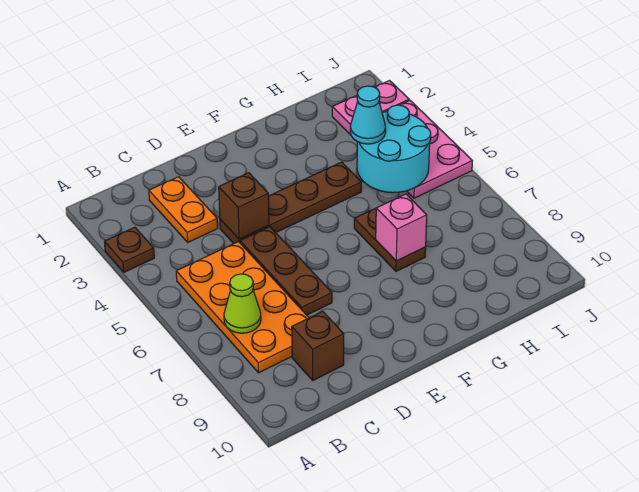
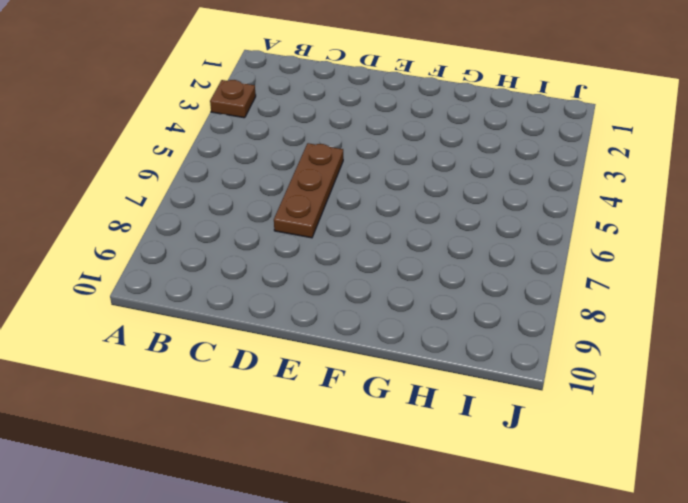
none -> orange plate B5:C8 level 1
none -> orange plate C2:C3 level 1
none -> brown brick C9 level 1

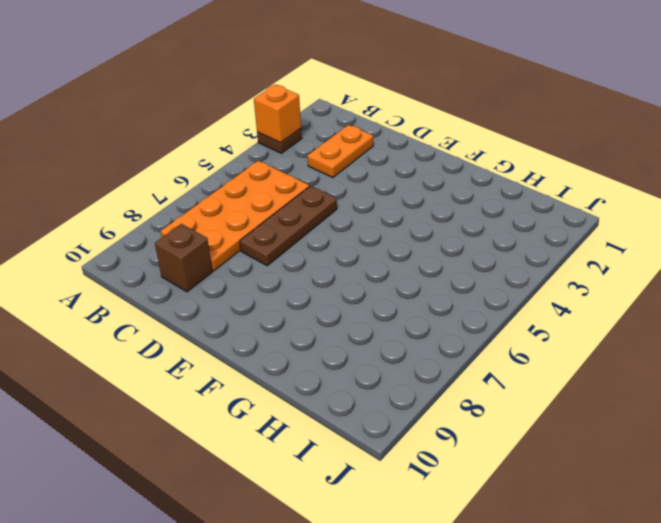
orange brick A3 level 2 -> none
none -> brown plate D4:G4 level 1
none -> brown plate G6:G7 level 1
none -> pink plate I2:J2 level 1

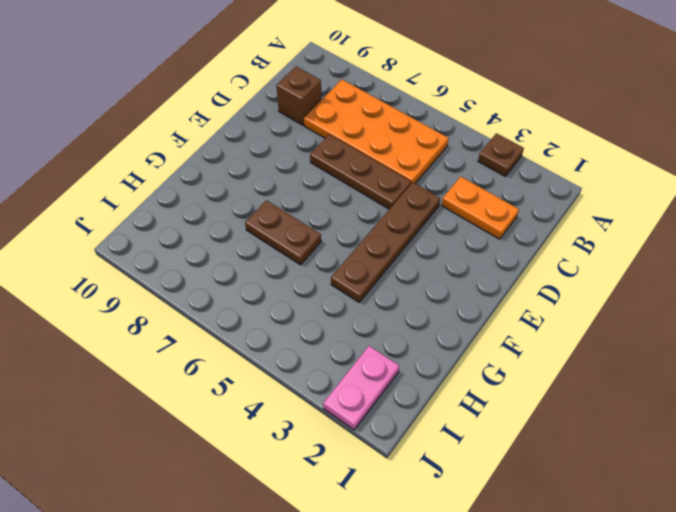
none -> pink plate I3:J5 level 1
none -> lime cone B7 level 2
none -> brown brick D4 level 2

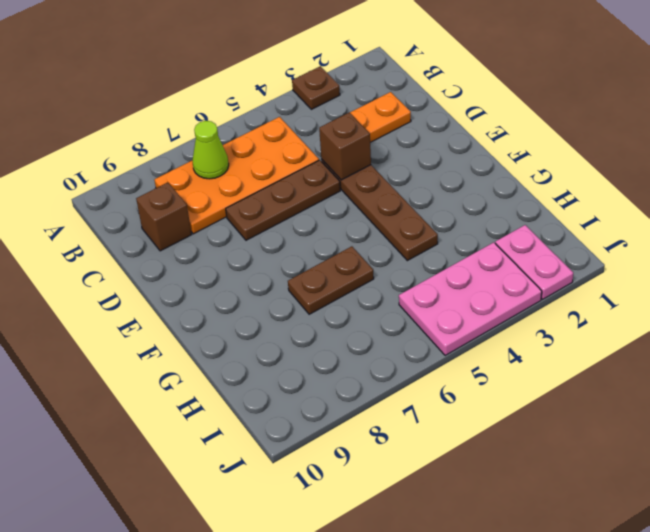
none -> pink brick G7 level 2
none -> cyan round brick H4:I5 level 2
none -> cyan cone H4 level 3

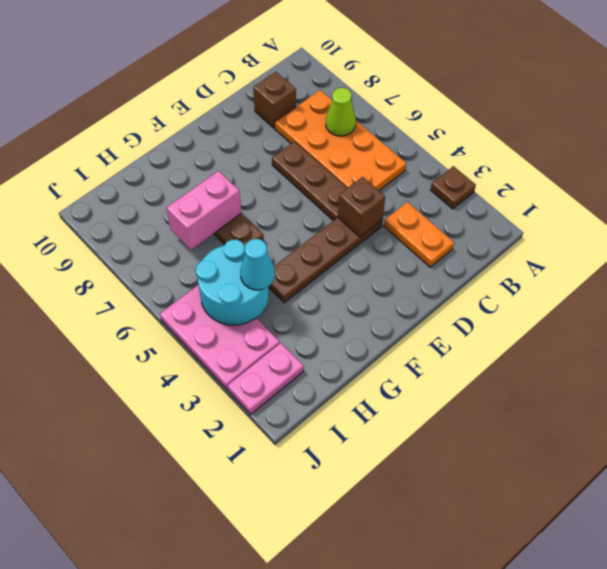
pink brick G7:H7 level 2 -> pink brick G7 level 2

